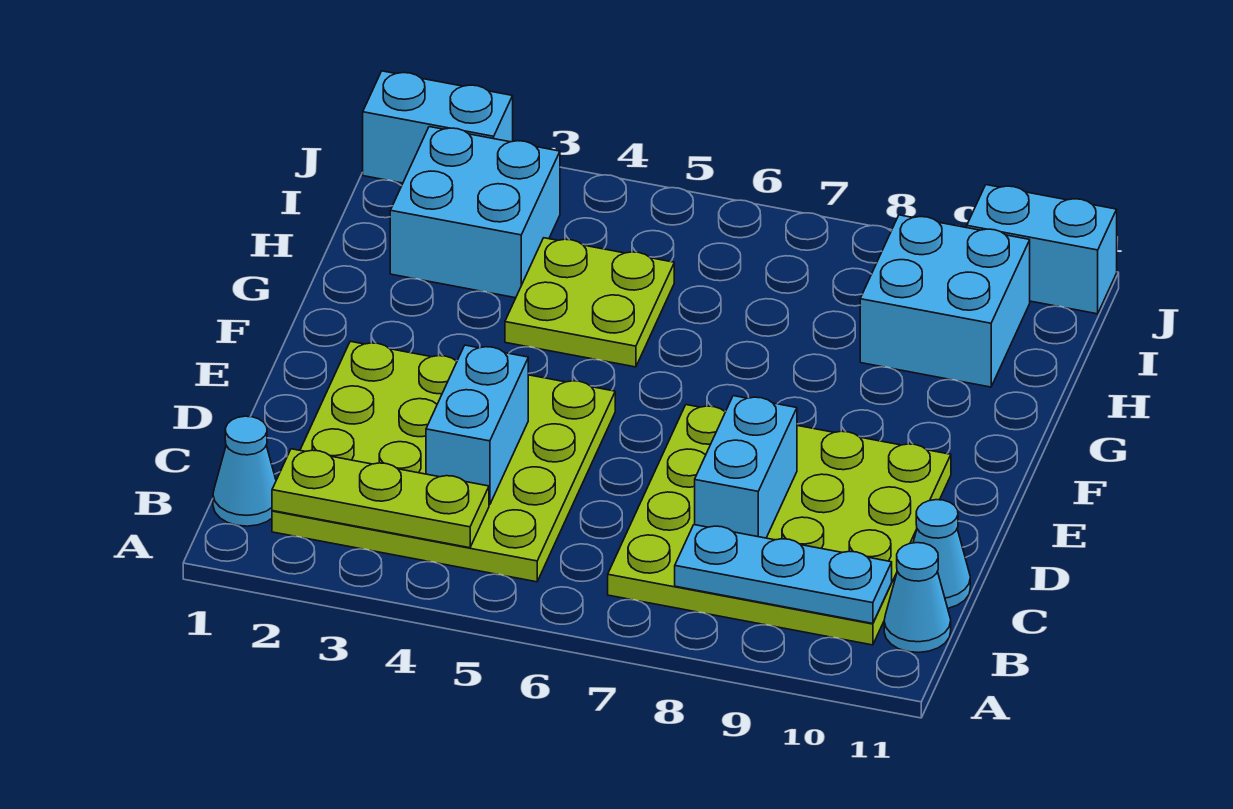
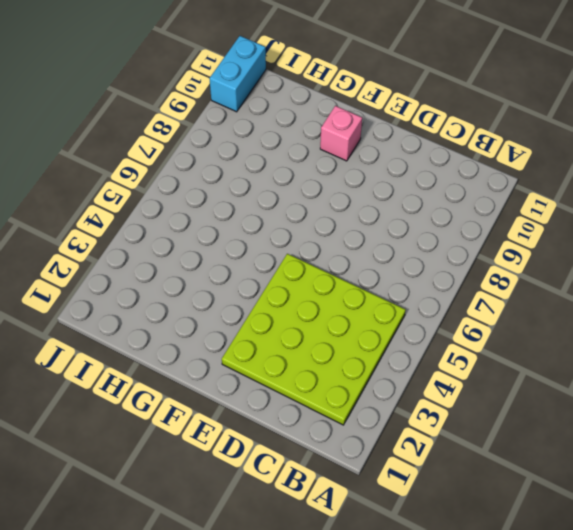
pink brick F10 level 1 -> none
none -> cyan cone B1 level 1
none -> lime plate B7:E10 level 1
none -> cyan cone B11 level 1

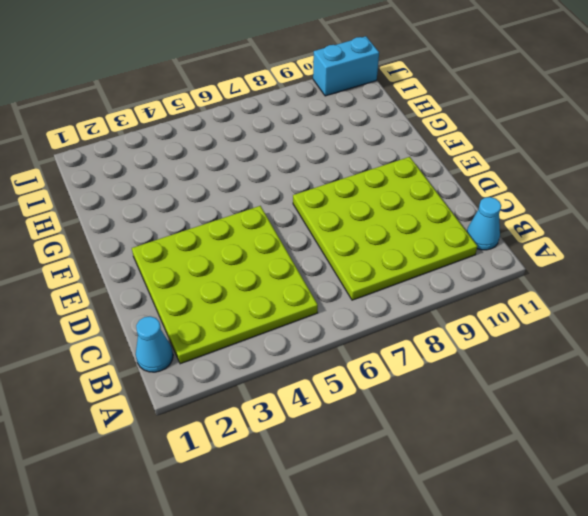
none -> cyan cone C11 level 1
none -> lime plate G4:H5 level 1
none -> cyan brick H2:I3 level 1

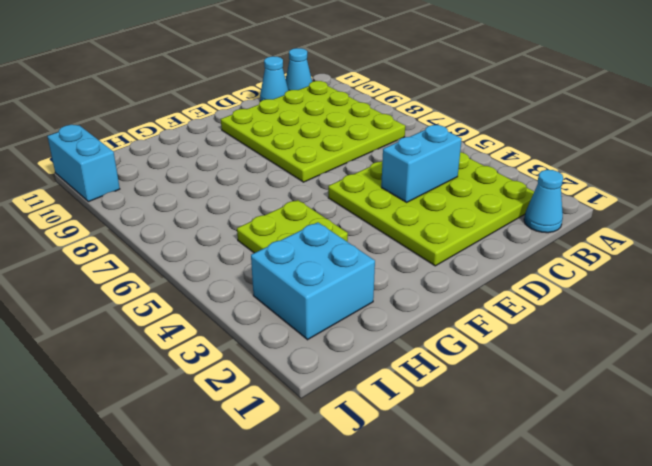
none -> cyan brick H9:I10 level 1
none -> cyan brick J1:J2 level 1
none -> lime plate B2:B4 level 2

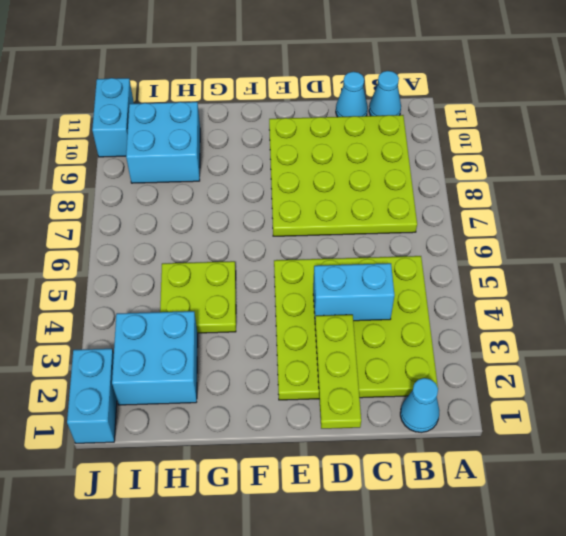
lime plate D1:D3 level 2 -> lime plate B2:B4 level 2
none -> cyan plate B8:B10 level 2
none -> cyan brick C8:D8 level 2

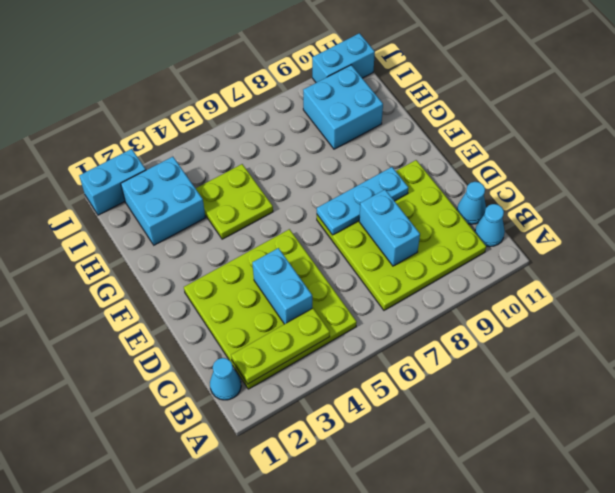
cyan plate E7:E9 level 2 -> cyan plate B8:B10 level 2

